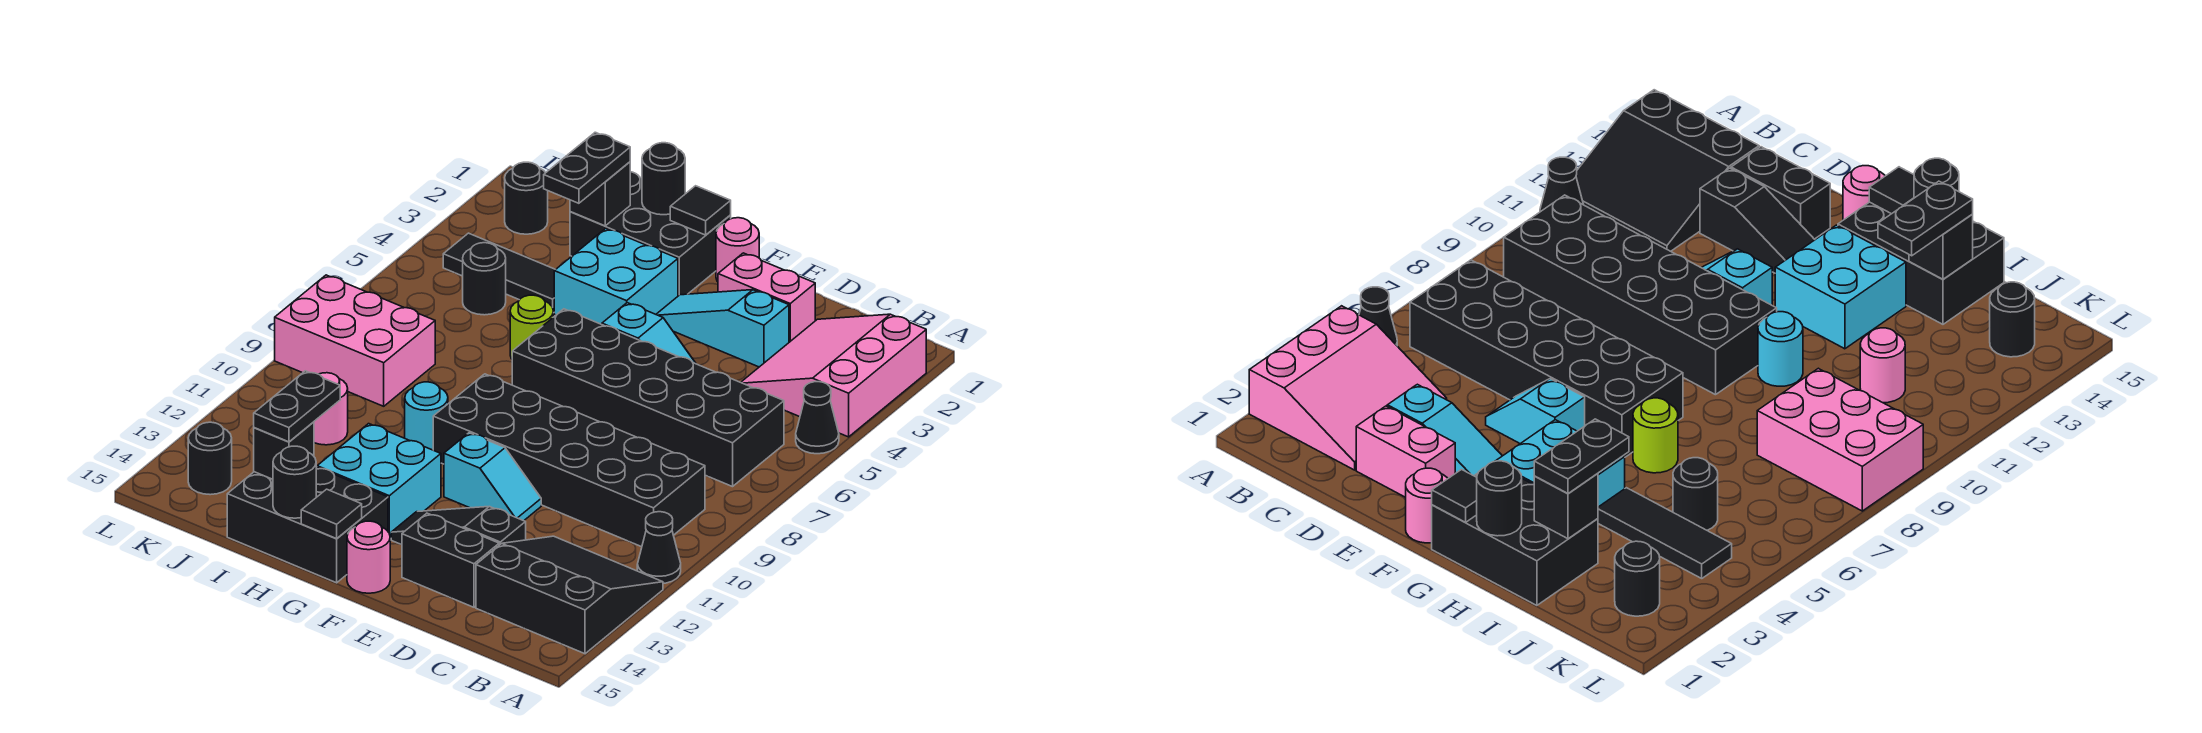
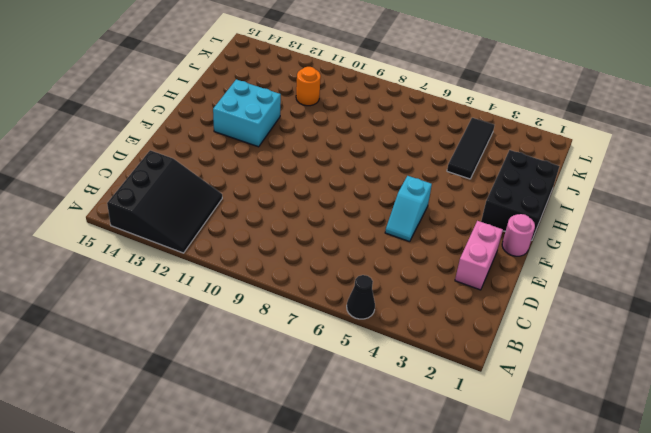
orange round brick J11 level 1 -> pink round brick J11 level 1
none -> pink slope A2:C4 level 1 top A
none -> black cone A11 level 1
none -> black brick B6:G7 level 1
none -> black brick B9:G10 level 1

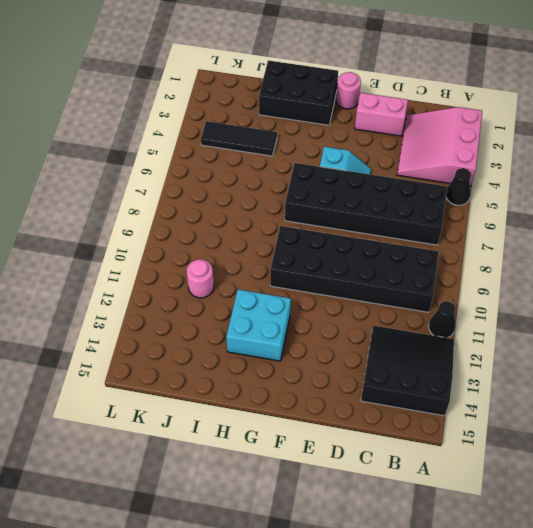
none -> cyan slope D3:F3 level 1 top D
none -> black slope D13:F13 level 1 top D
none -> black brick D14:E14 level 1
none -> cyan slope E11:F11 level 1 top F

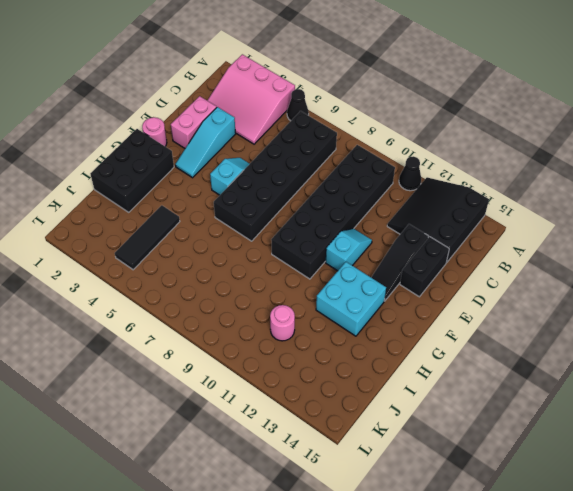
none -> pink round brick F15 level 1
none -> cyan brick G3:H4 level 1
none -> black brick G14:I15 level 1
none -> lime round brick H6 level 1

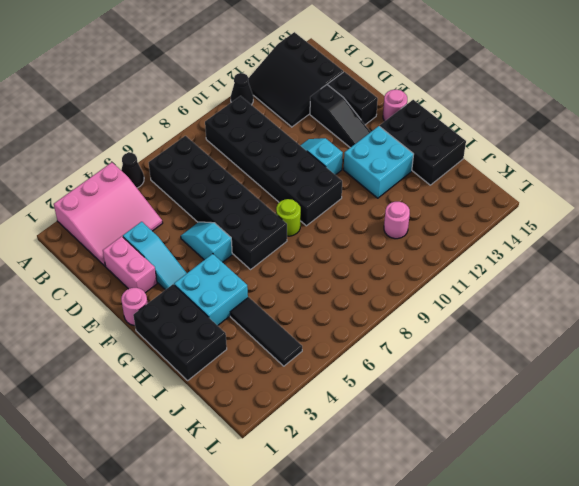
lime round brick G8 level 1 -> lime round brick H6 level 1
none -> cyan round brick H10 level 1
none -> black round brick J5 level 1
none -> pink brick J8:L9 level 1
none -> black round brick K2 level 1

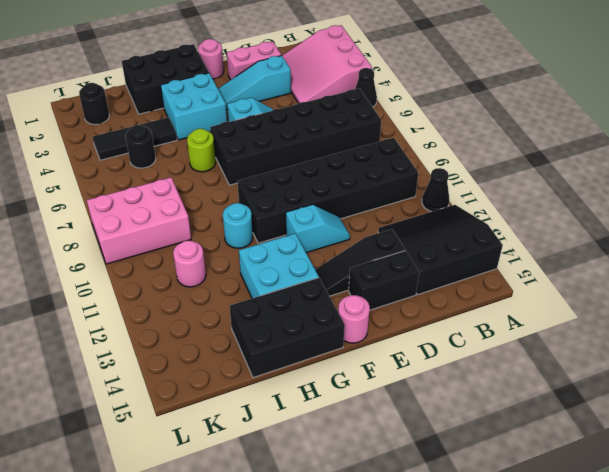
none -> black round brick K14 level 1
none -> black tile G1 level 2
none -> black tile G15 level 2
none -> black round brick H1 level 2

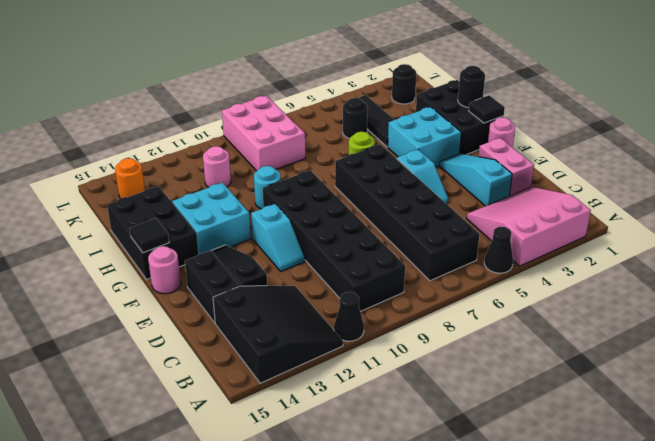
orange round brick K14 level 1 -> black round brick K14 level 1
none -> black round brick H15 level 2
none -> black brick I2 level 2
none -> black brick I14 level 2
none -> black plate I2:I3 level 3

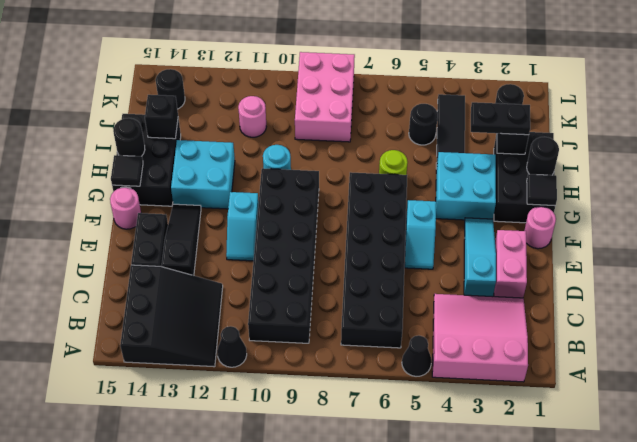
none -> black plate I13:I14 level 3

